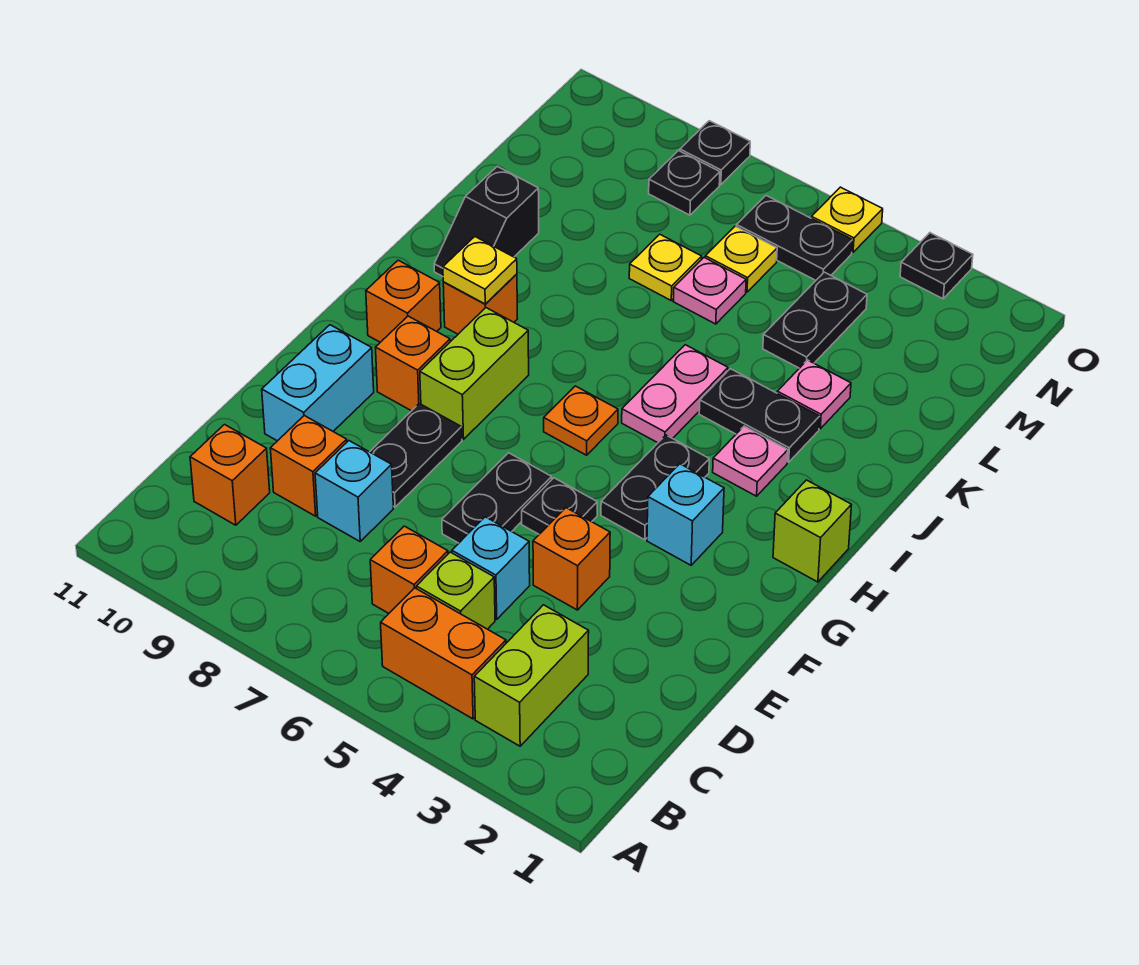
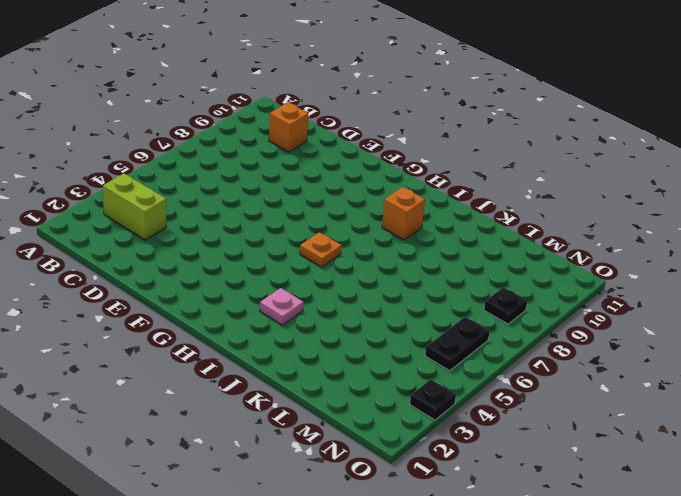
none -> orange brick B4:B5 level 1
none -> lime brick C5 level 1
none -> orange brick C6 level 1
none -> cyan brick D5 level 1

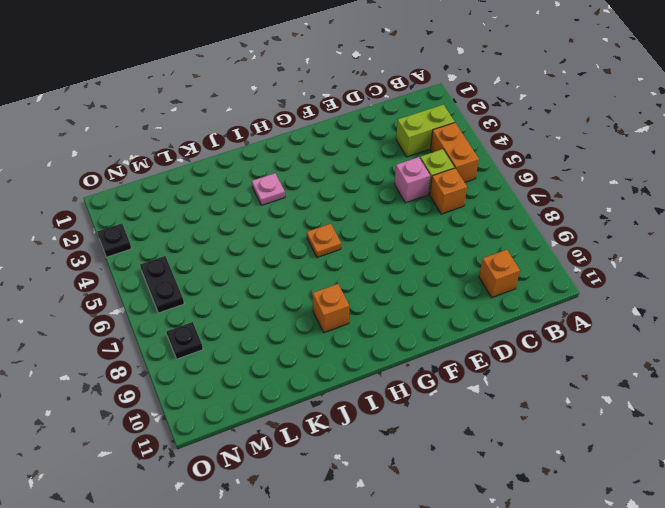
pink brick D5 level 1 -> cyan brick D5 level 1
none -> cyan brick D8 level 1
none -> orange brick D9 level 1
none -> orange brick E4 level 1
none -> black plate E6:F6 level 1

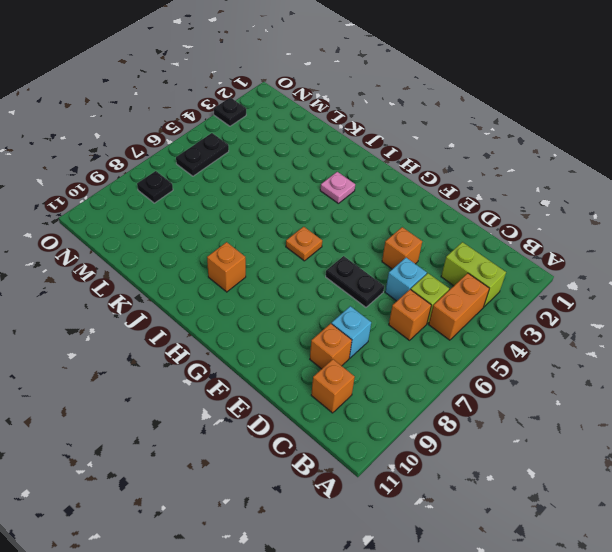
none -> black plate E8:F8 level 1
none -> cyan brick E10:F10 level 1
none -> black plate F5 level 1
none -> cyan brick G3 level 1

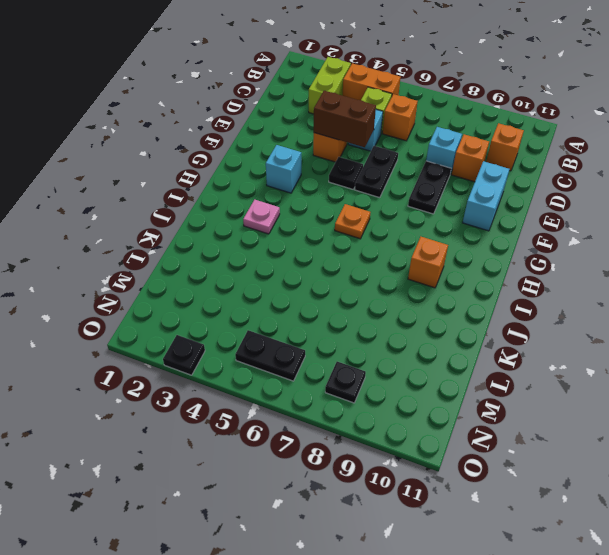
brown brick E4:E5 level 2 -> none
none -> black plate G4:H4 level 1
none -> lime brick G8:H8 level 1
none -> orange brick G9 level 1
none -> lime brick H1 level 1

